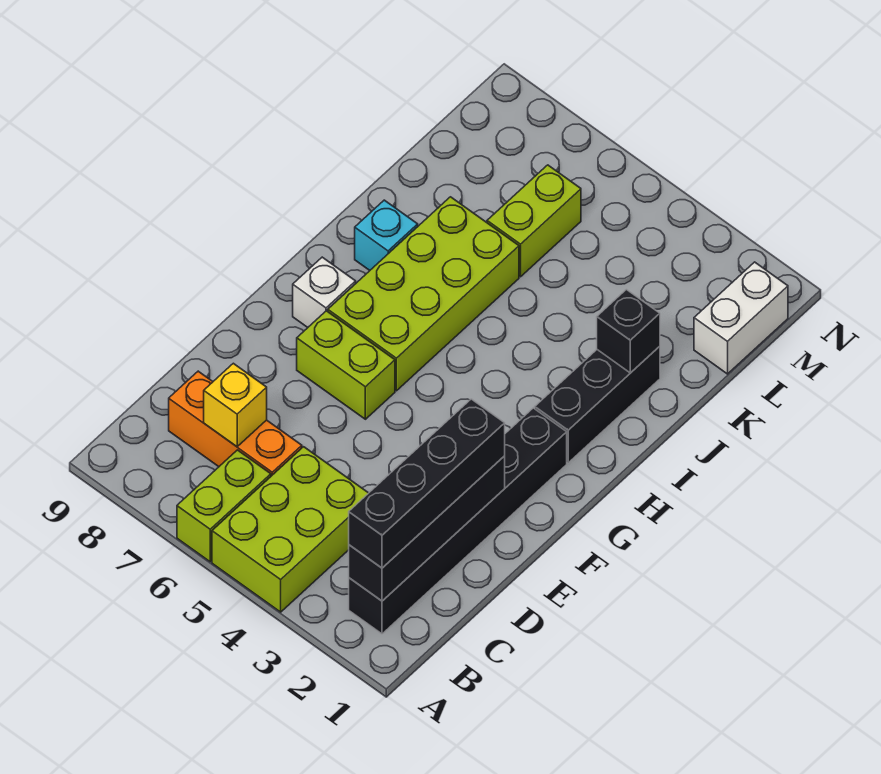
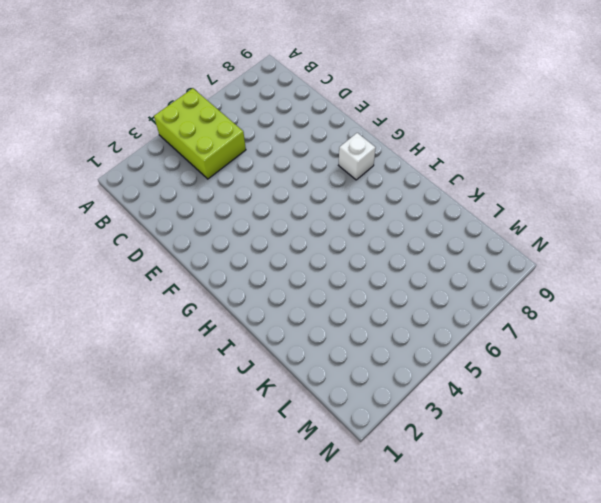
none -> lime brick A6:B6 level 1
none -> black brick B2:G2 level 1
none -> orange brick C6:C8 level 1

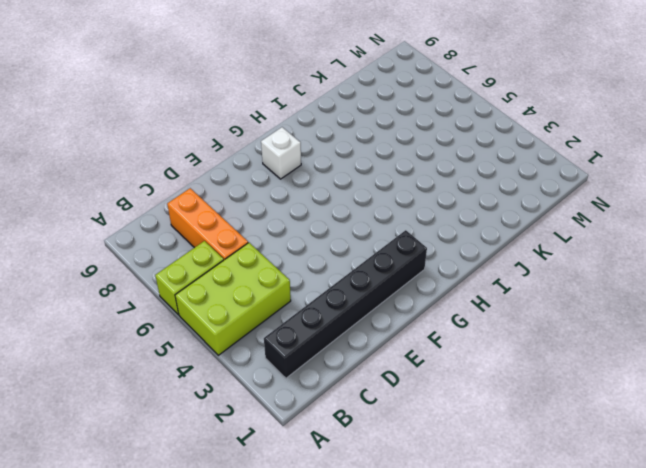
none -> lime brick F6:F7 level 1
none -> lime brick G6:J7 level 1
none -> black brick H2:J2 level 1

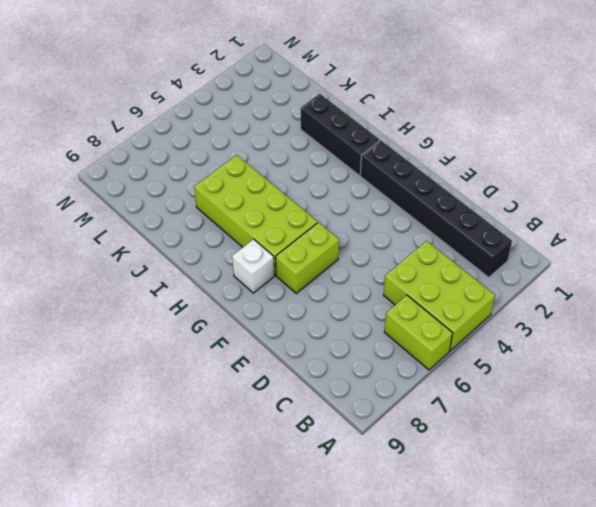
none -> orange brick C6:C8 level 1
none -> cyan brick I8 level 1
none -> lime brick K6:L6 level 1

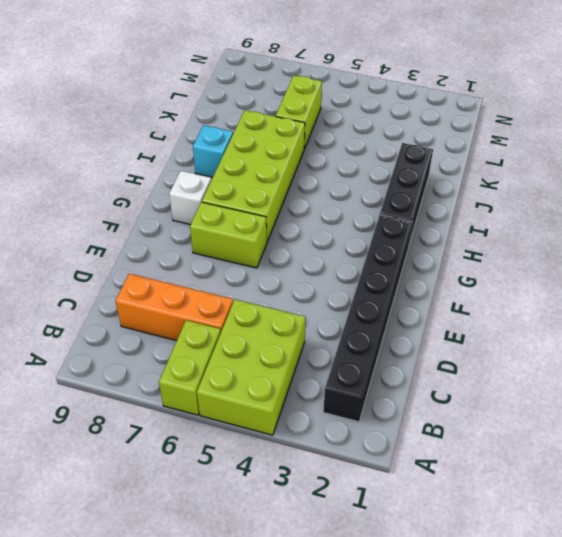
none -> white brick L1:M1 level 1
none -> black brick B2:E2 level 2
none -> yellow brick C7 level 2

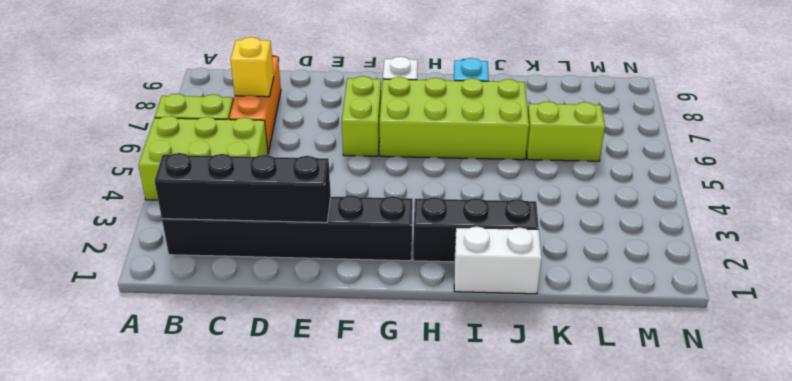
white brick I1:J1 level 1 -> white brick L1:M1 level 1
none -> black brick J2 level 2
none -> black brick B2:E2 level 3

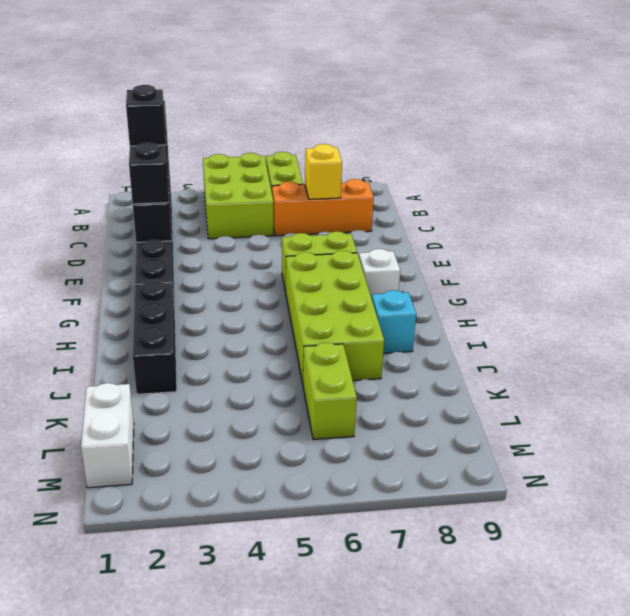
black brick D2 level 4 -> black brick J2 level 2

